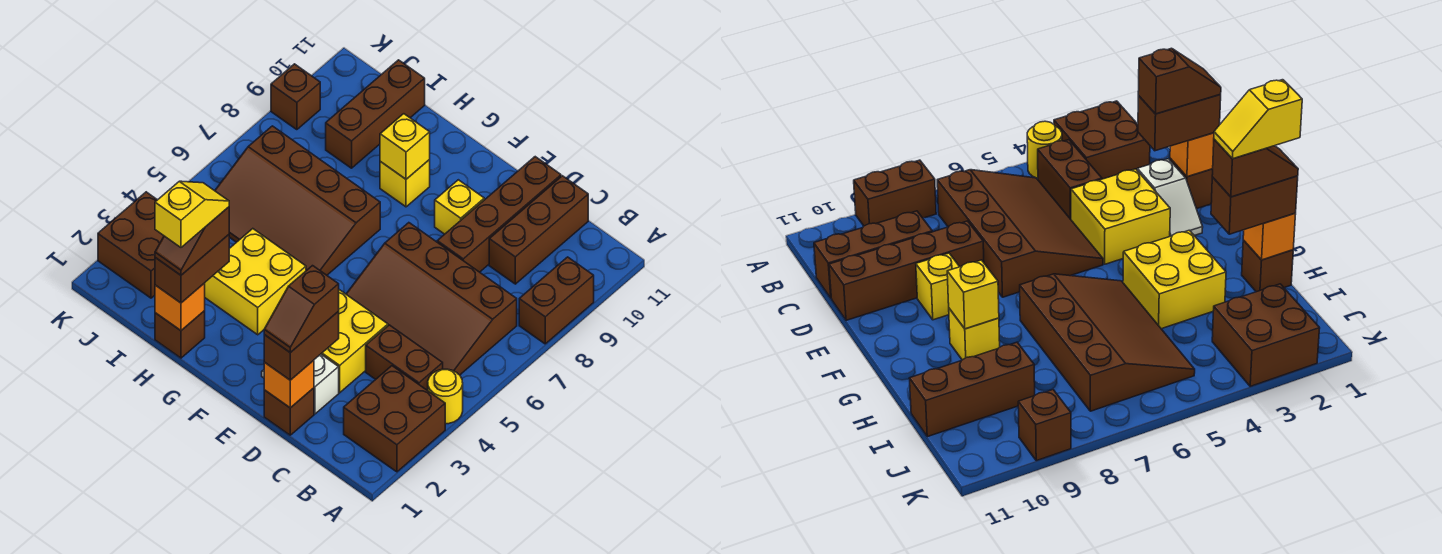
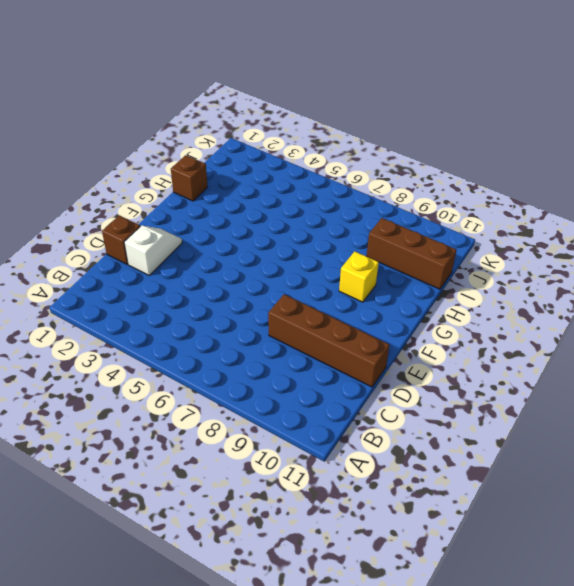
none -> brown brick A2:B3 level 1
none -> yellow round brick A4 level 1
none -> brown brick A8:A9 level 1

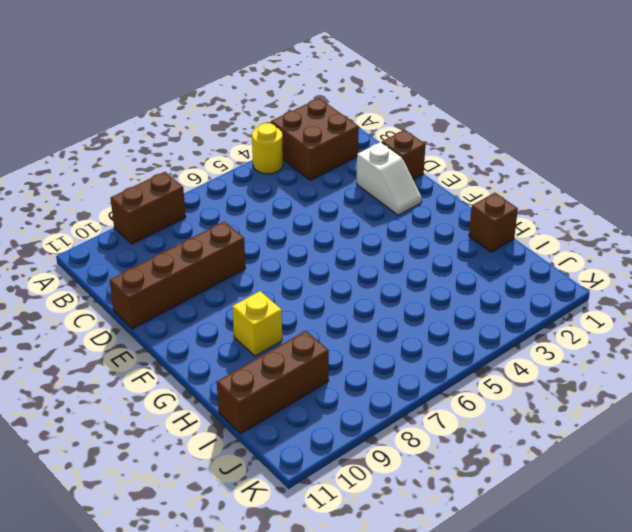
none -> brown brick B4:C4 level 1
none -> brown slope B5:E7 level 1 top 7
none -> brown brick C9:C11 level 1

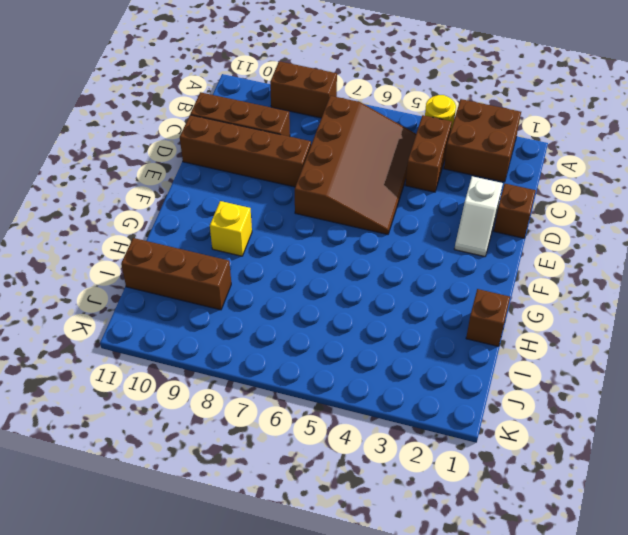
none -> yellow brick D3:E4 level 1
none -> yellow brick E9 level 1
none -> yellow brick G3:H4 level 1

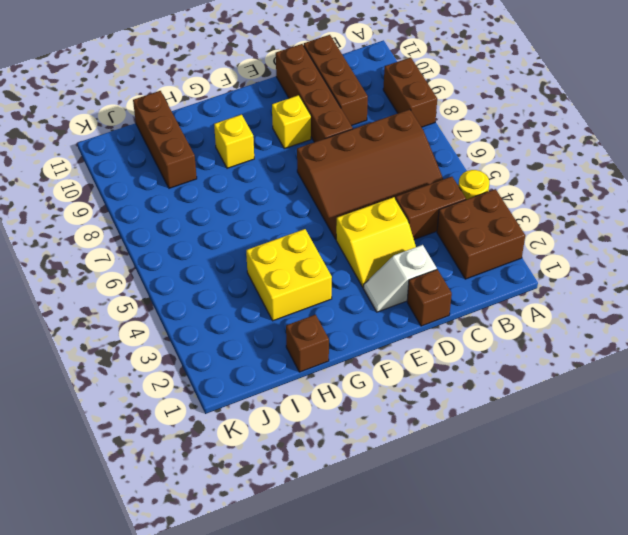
yellow slope D3:E4 level 1 top 4 -> yellow brick D3:E4 level 1
none -> brown slope G5:J7 level 1 top 7
none -> brown brick J2:K3 level 1
none -> brown brick K9 level 1

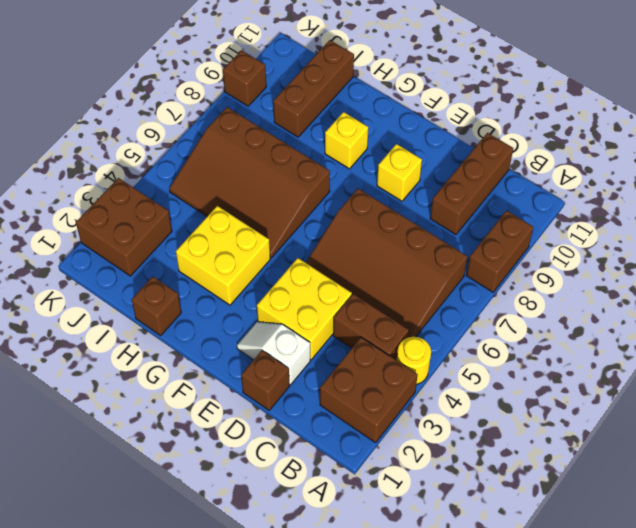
none -> brown brick D8:D11 level 1
none -> orange brick D1 level 2
none -> yellow brick G9 level 2

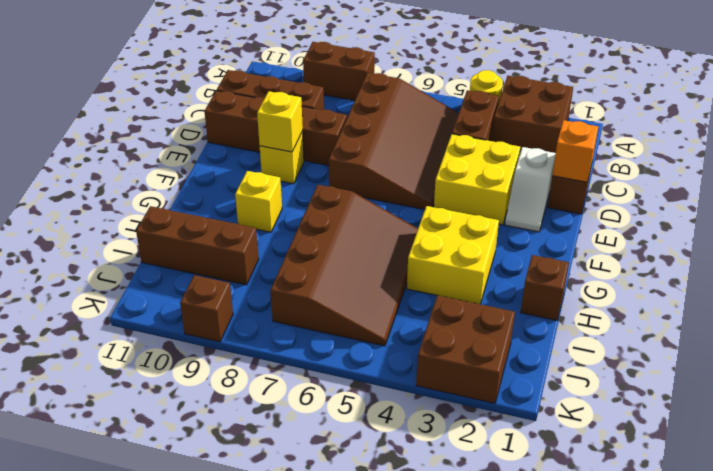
yellow brick E9 level 2 -> yellow brick G9 level 2
none -> orange brick H1 level 2
none -> brown brick D1:D2 level 3
none -> brown brick H1:H2 level 3

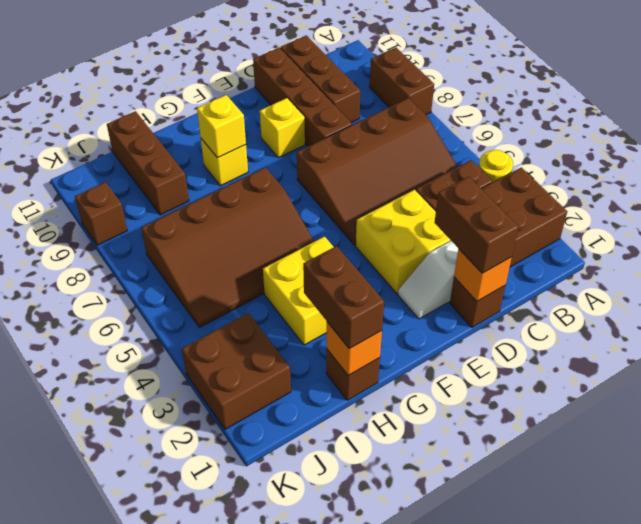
none -> brown slope D1:D2 level 4 top 2
none -> brown slope H1:H2 level 4 top 2
none -> yellow slope H1:H2 level 5 top 1

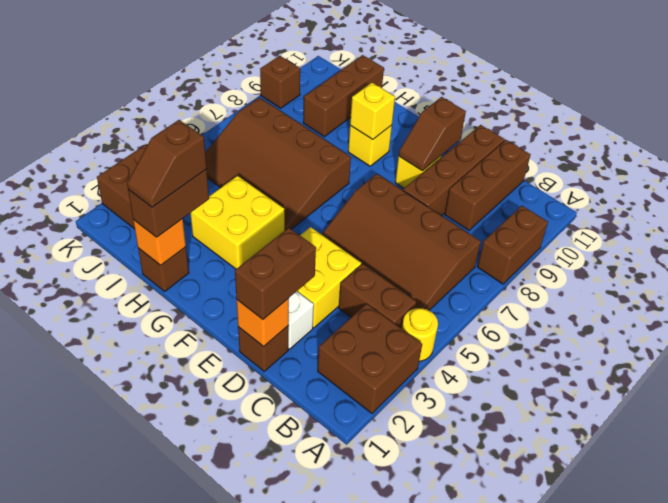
brown slope E9:E10 level 2 top 10 -> brown slope D1:D2 level 4 top 2
none -> yellow slope H1:H2 level 5 top 1

